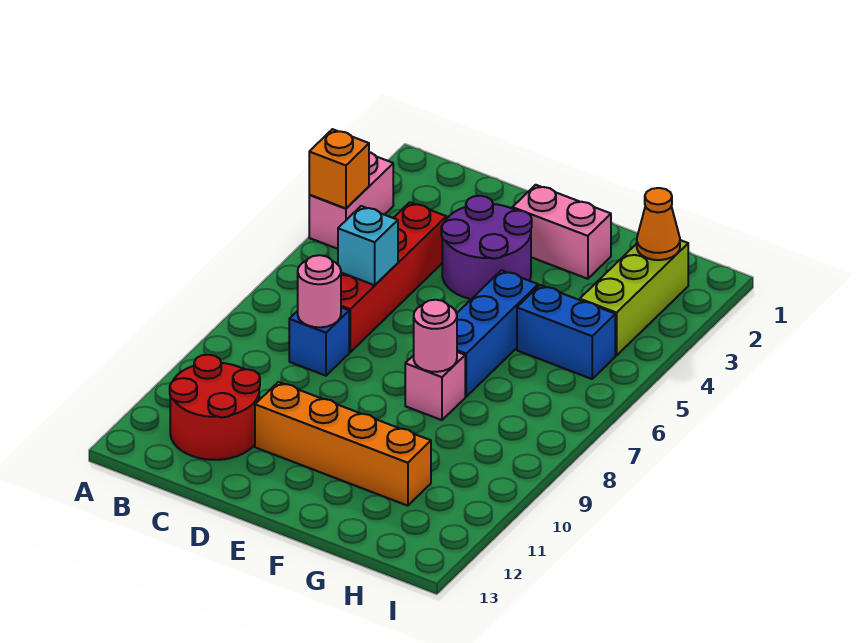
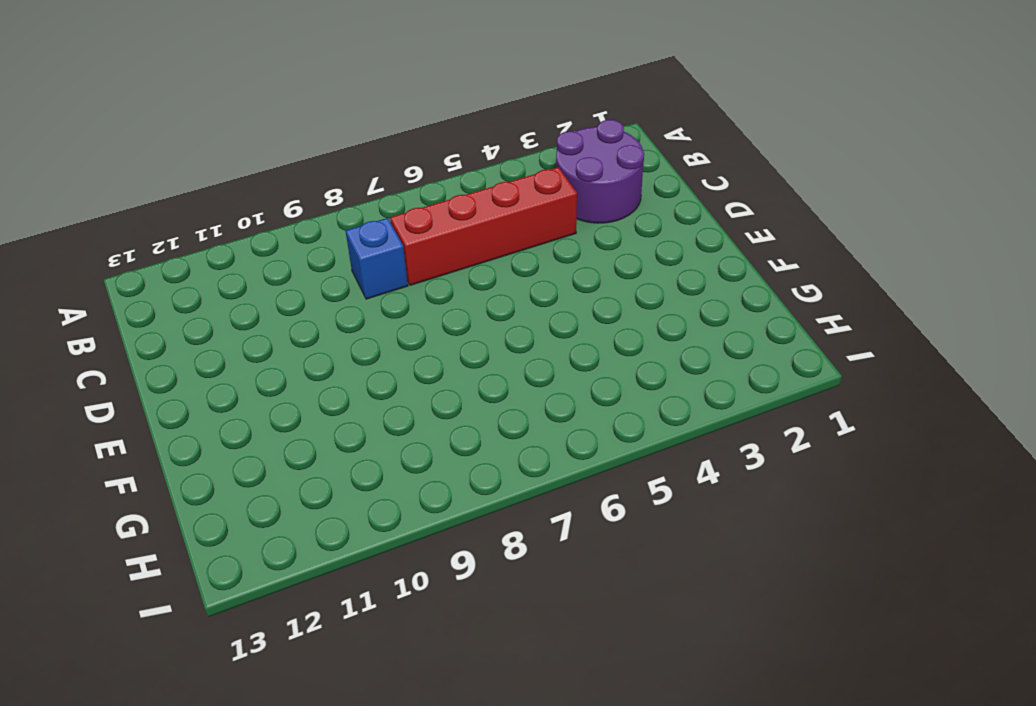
purple round brick B2:C3 level 1 -> purple round brick D3:E4 level 1
none -> pink brick A3:A4 level 1
none -> red round brick B11:C12 level 1
none -> orange brick D11:G11 level 1

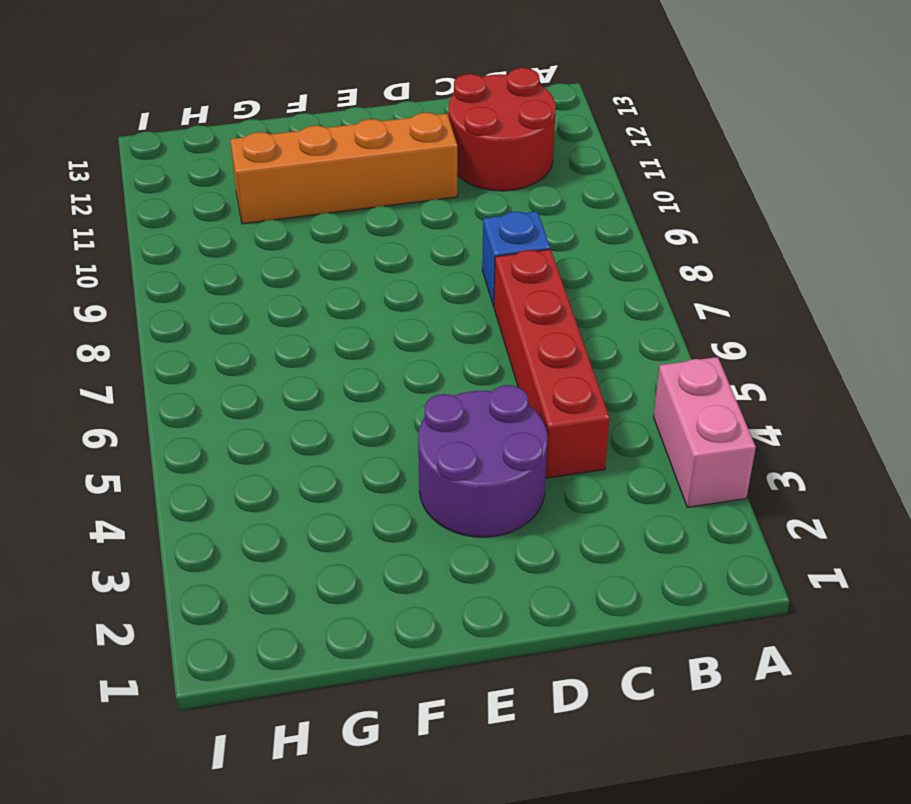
none -> pink brick E2:F2 level 1
none -> blue brick F5:F7 level 1
none -> pink brick F8 level 1

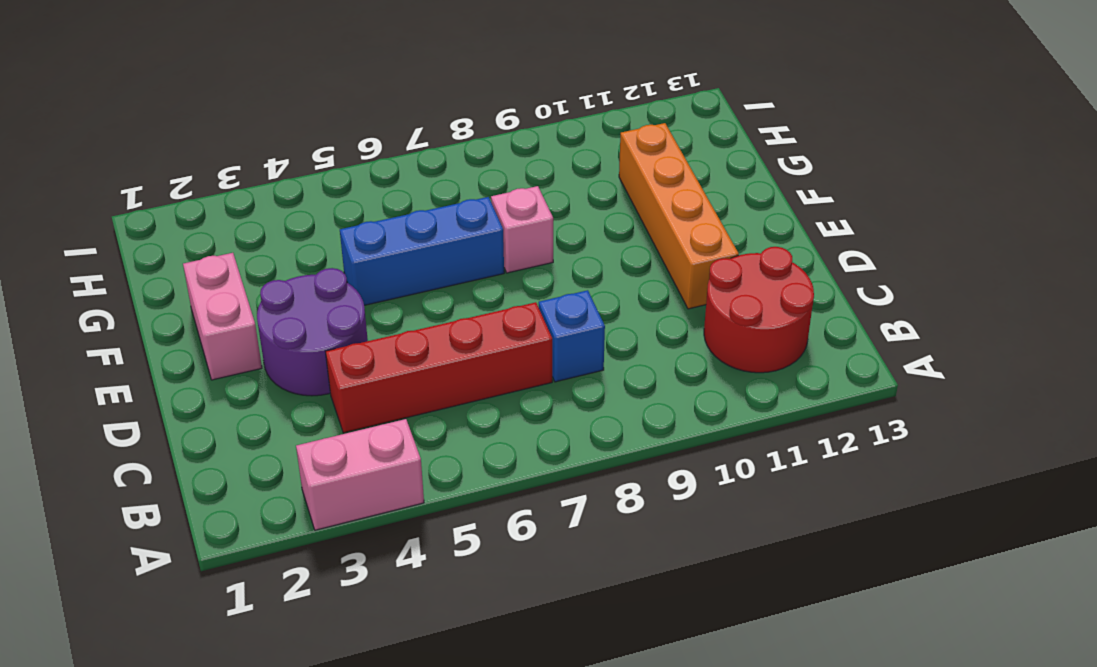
none -> blue brick G5:H5 level 1
none -> lime brick H2:H4 level 1
none -> orange brick A4 level 2

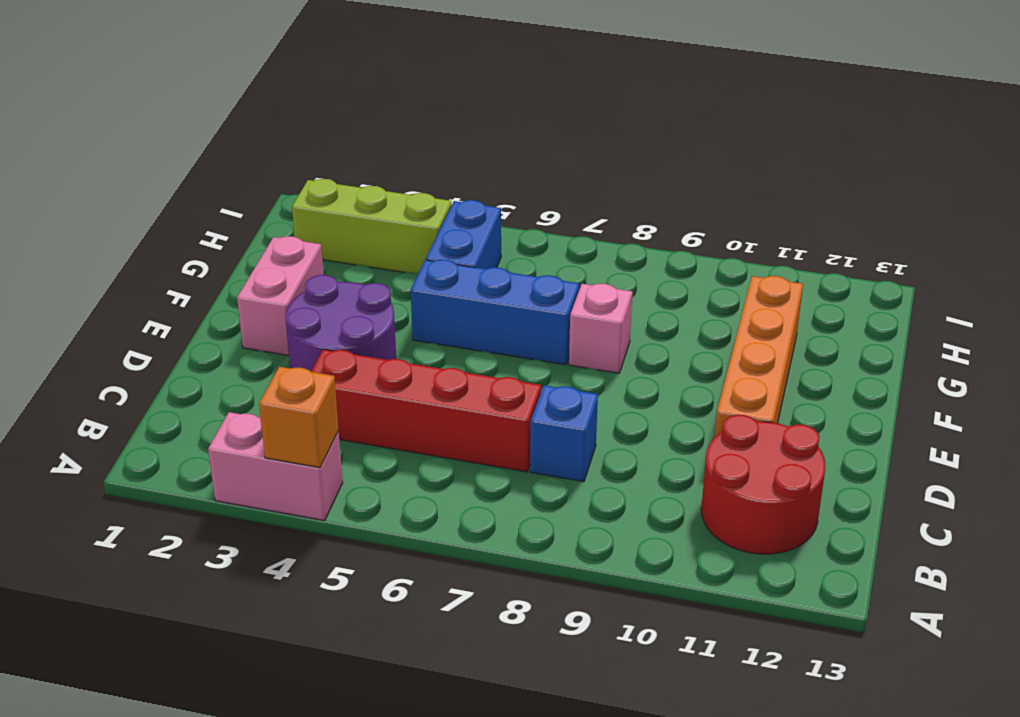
none -> cyan brick C6 level 2
none -> pink round brick C8 level 2
none -> pink round brick F8 level 2

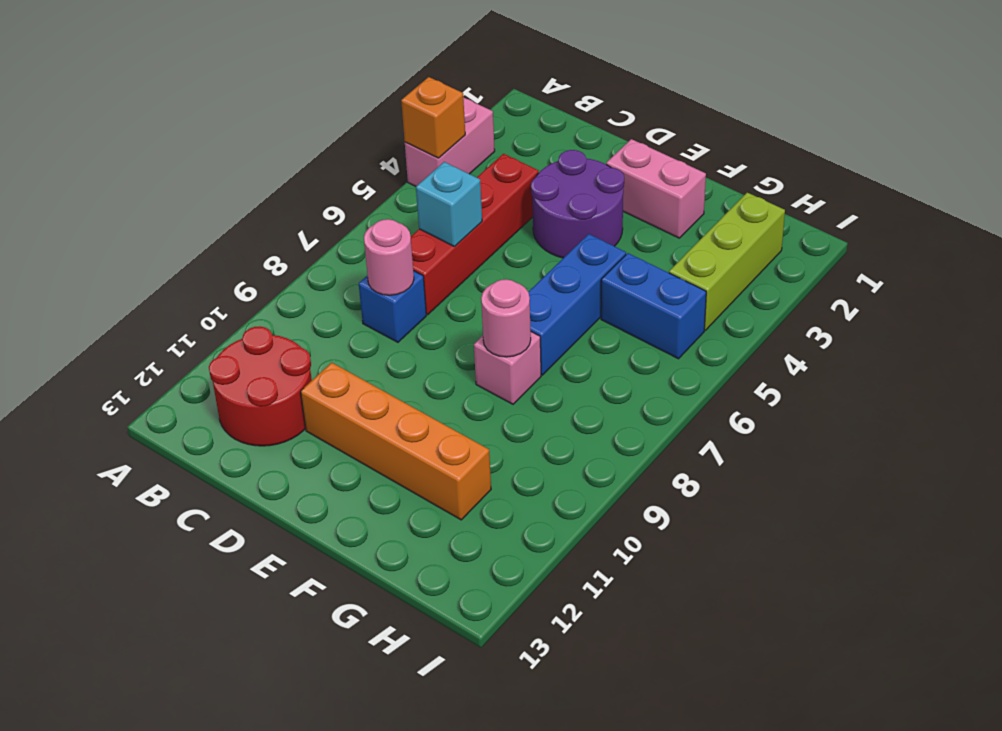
none -> orange cone H2 level 2

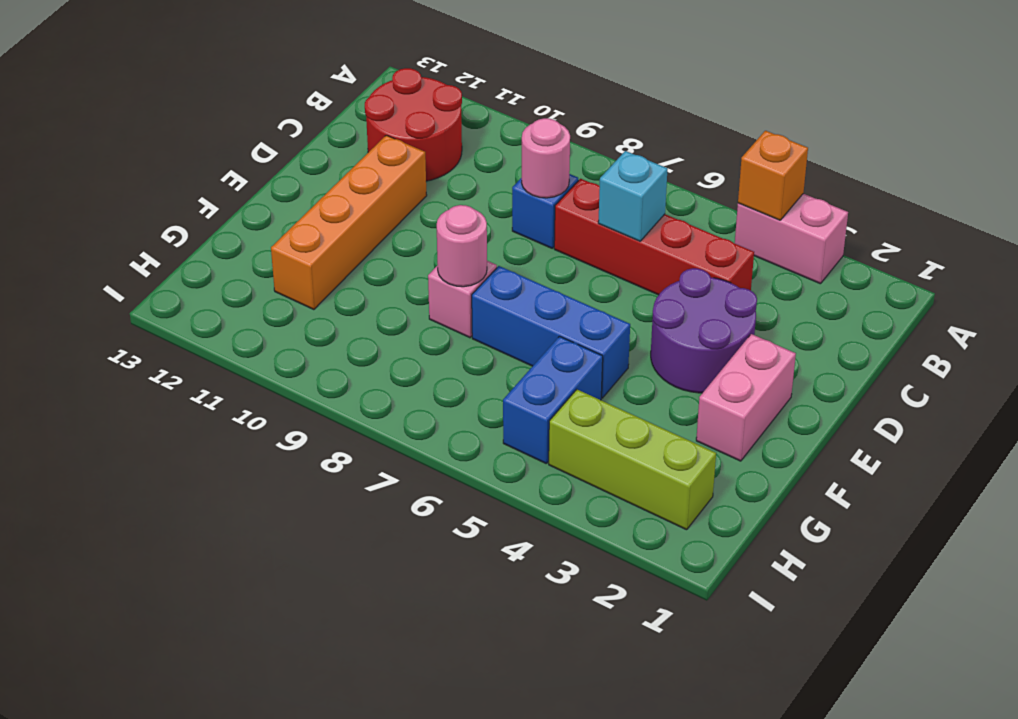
none -> orange cone H2 level 2

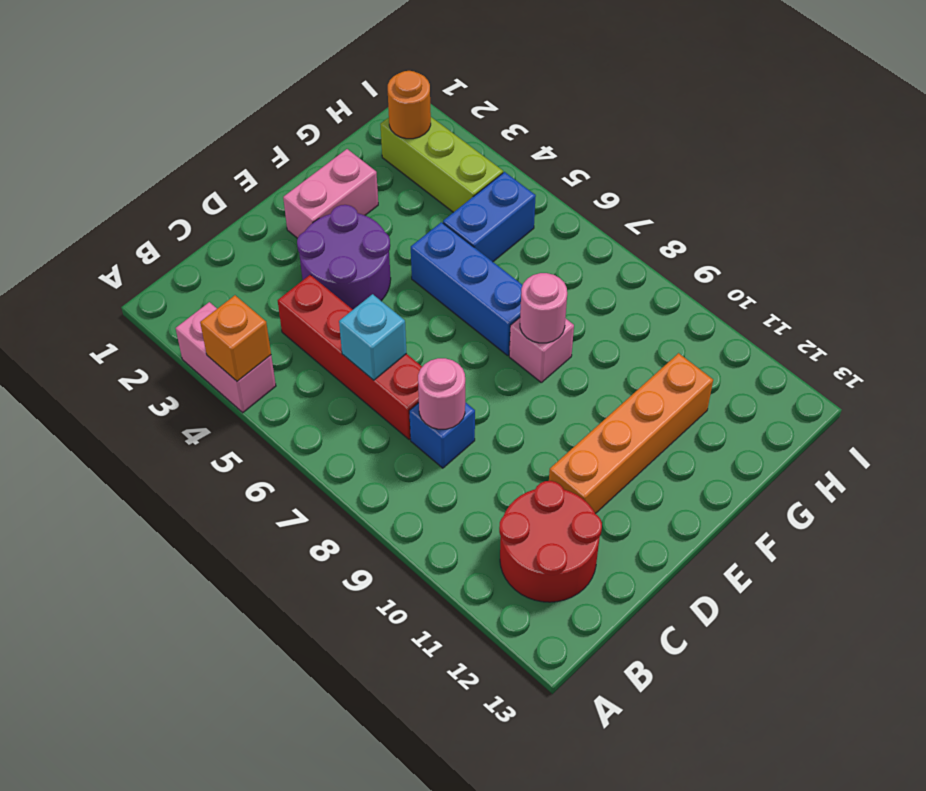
orange round brick H2 level 2 -> orange cone H2 level 2

